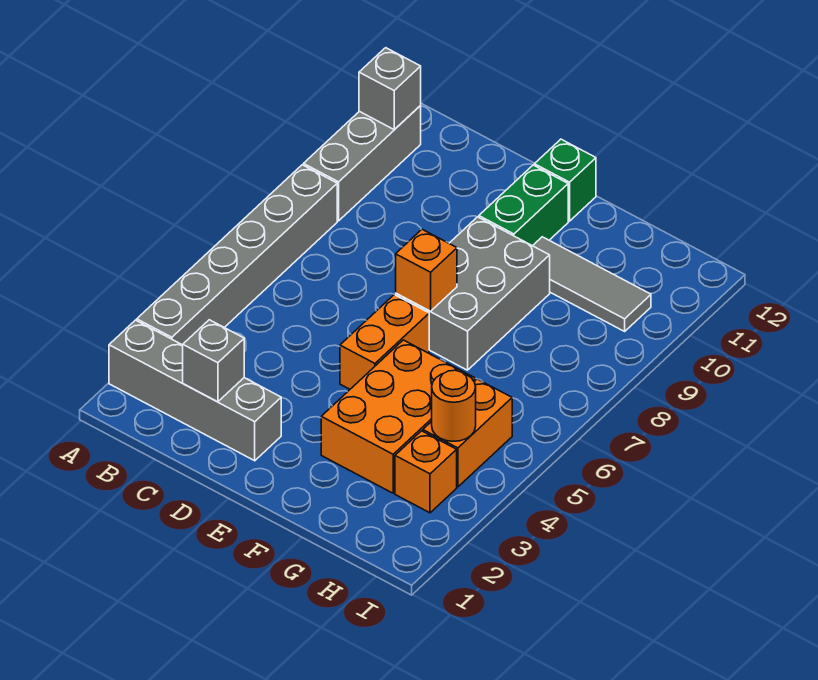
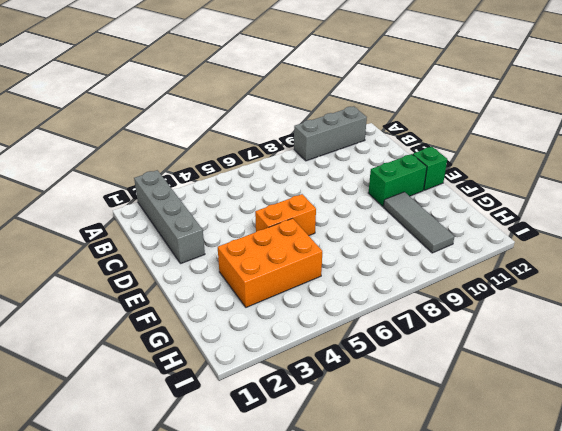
none -> grey brick A3:A8 level 1
none -> grey brick E7:F9 level 1
none -> orange brick H3 level 1

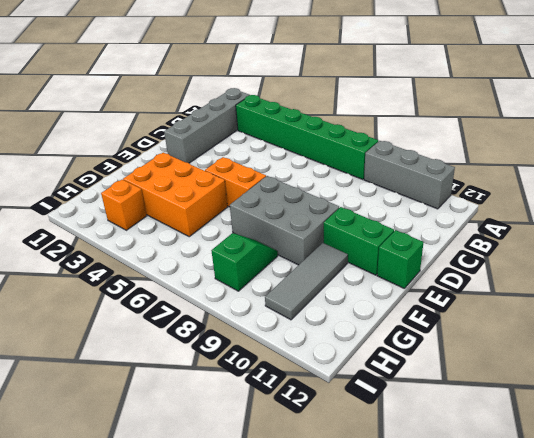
green brick A3:A8 level 1 -> grey brick A3:A8 level 1
green slope G8:H8 level 1 top H -> none
none -> orange brick H4:H5 level 1
none -> grey brick A11 level 2
none -> grey brick C2 level 2

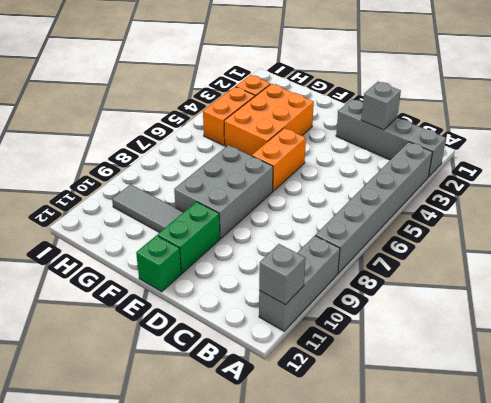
none -> orange brick E7 level 2
none -> orange round brick H4 level 2

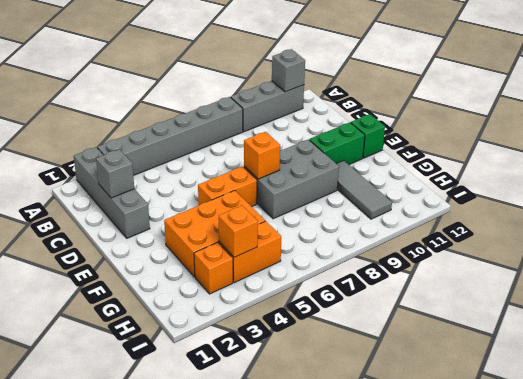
orange brick H4 level 2 -> orange round brick H4 level 2

